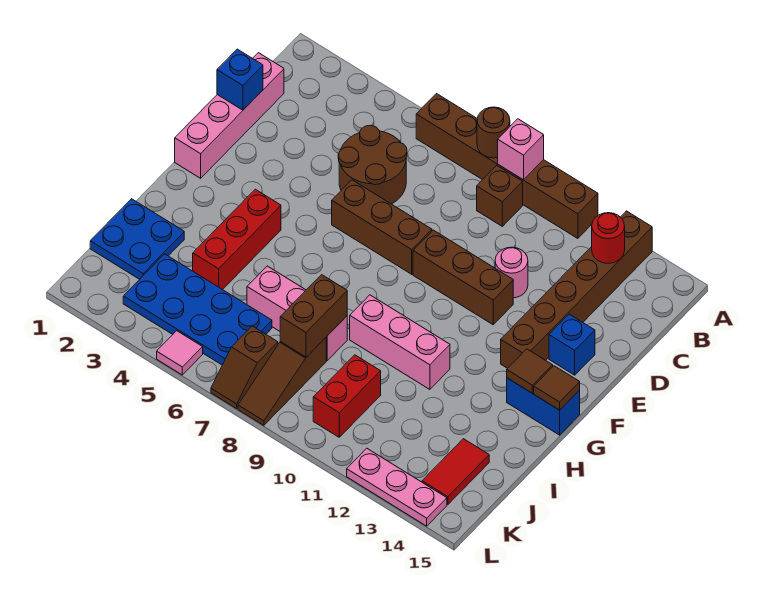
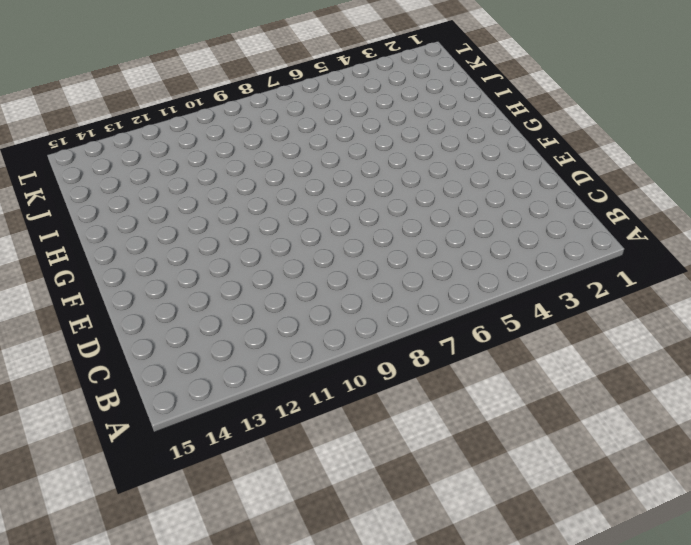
none -> brown brick A6:A11 level 1
none -> brown brick A13:F13 level 1
none -> brown brick B9 level 1

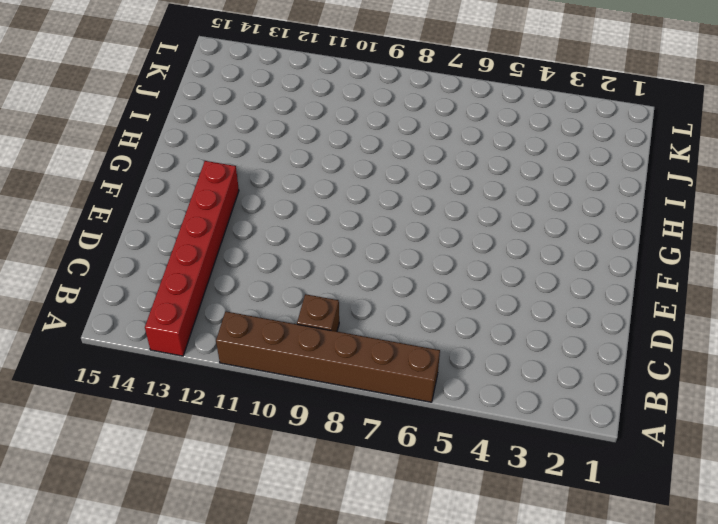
red brick A13:F13 level 1 -> brown brick A13:F13 level 1
none -> pink brick C1:F1 level 1
none -> brown round brick C5:D6 level 1
none -> pink round brick D11 level 1

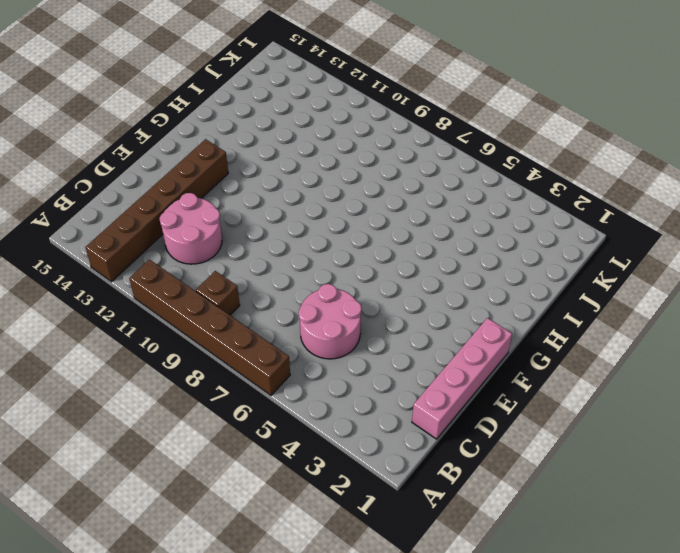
pink round brick C5:D6 level 1 -> brown round brick C5:D6 level 1
pink round brick C11:D12 level 1 -> pink round brick D11 level 1
none -> brown brick E6:E8 level 1
none -> brown brick E9:E11 level 1
none -> blue brick E14 level 1

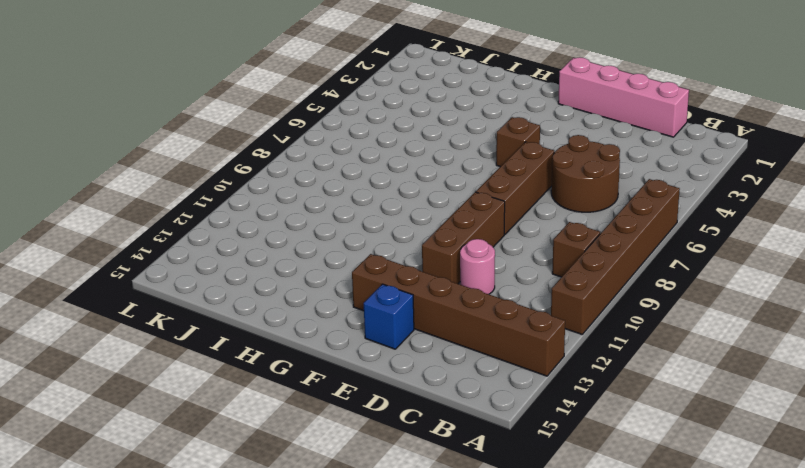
brown brick F5 level 1 -> none
none -> red brick G4:I4 level 1
none -> blue brick G14:G15 level 1
none -> pink brick H9:H11 level 1

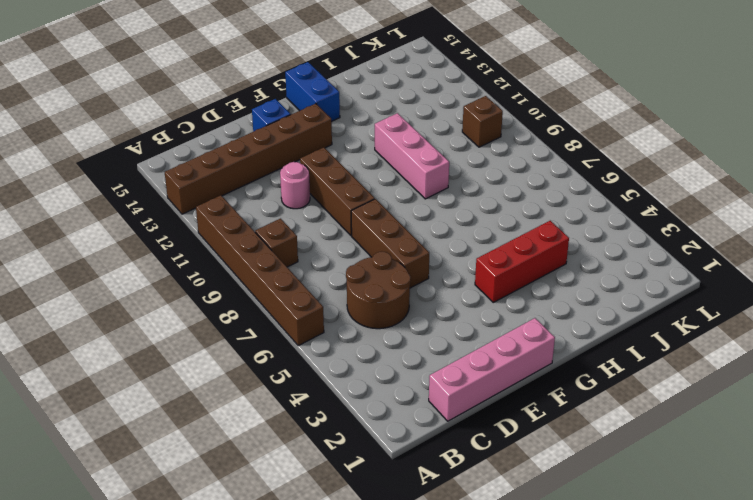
brown brick K10 level 1 -> red brick J10:K10 level 1
none -> blue plate I1:J2 level 1
none -> pink brick I6:I8 level 1
none -> blue plate J3:K6 level 1

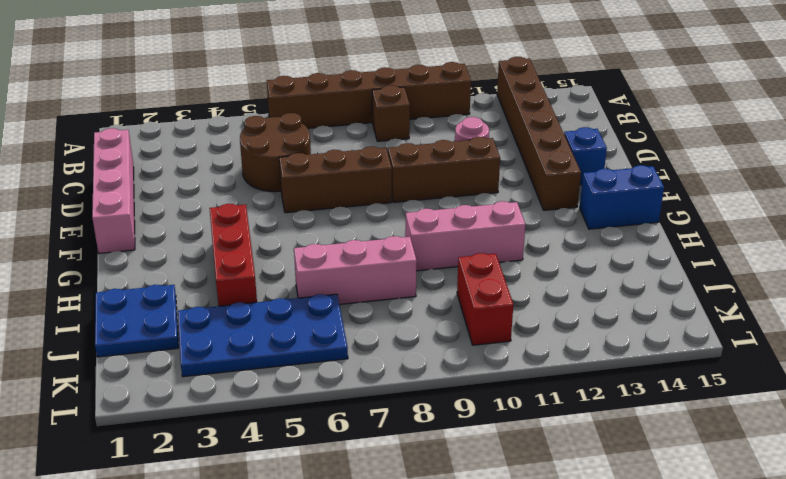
none -> brown slope J8:L8 level 1 top J
none -> red tile J14:K14 level 1
none -> brown slope K7:L7 level 1 top K

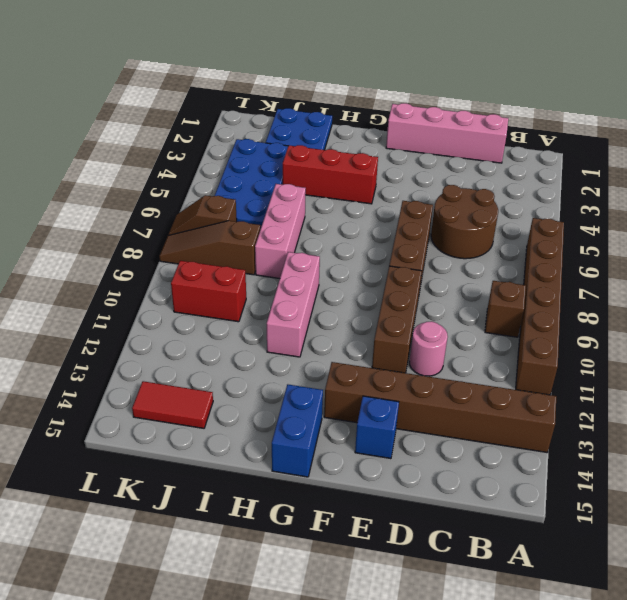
none -> pink tile L5 level 1
none -> pink plate L12:L14 level 1
none -> brown round brick A8 level 2

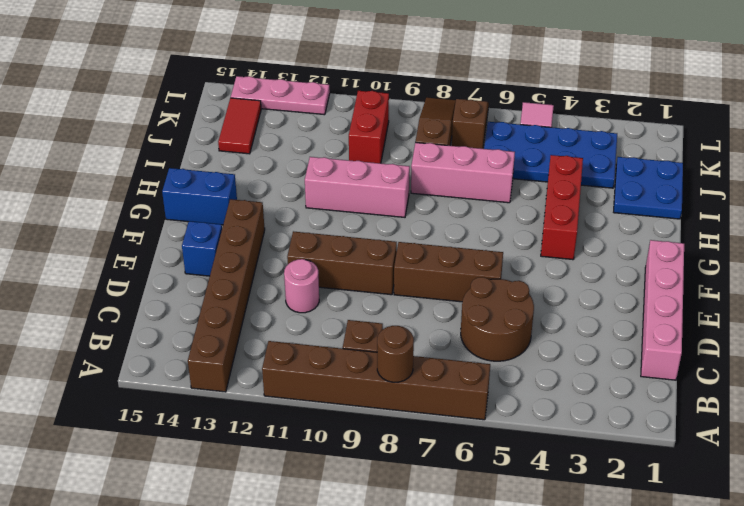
none -> pink brick A9 level 2
none -> red round brick B13 level 2
none -> blue brick D1 level 2

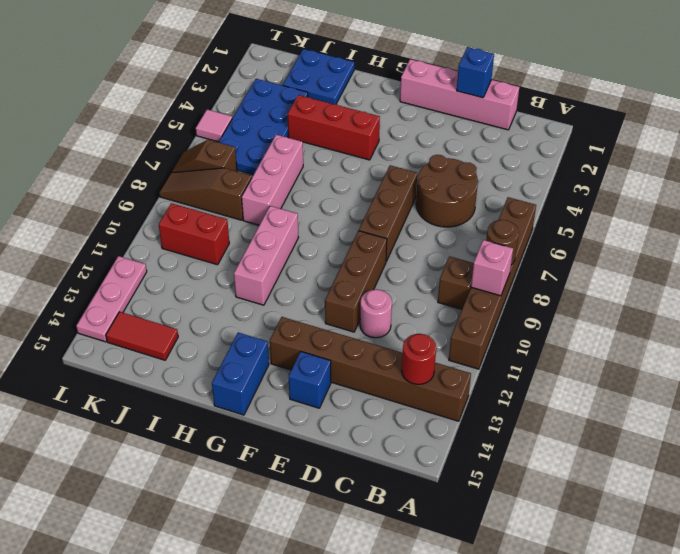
none -> brown tile G14 level 2
none -> brown tile G15 level 2
none -> brown brick I8:J8 level 2

